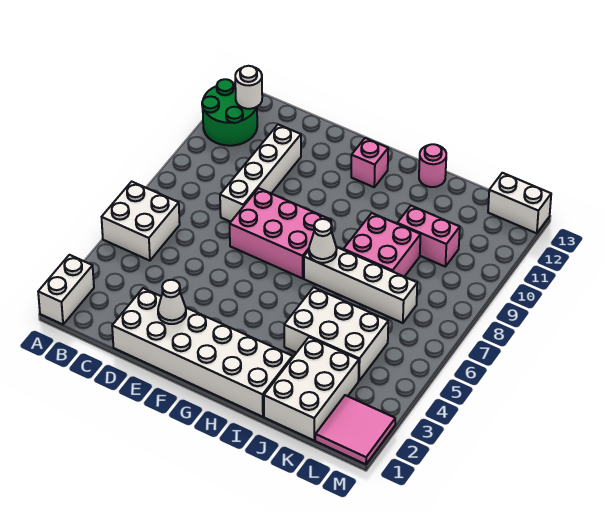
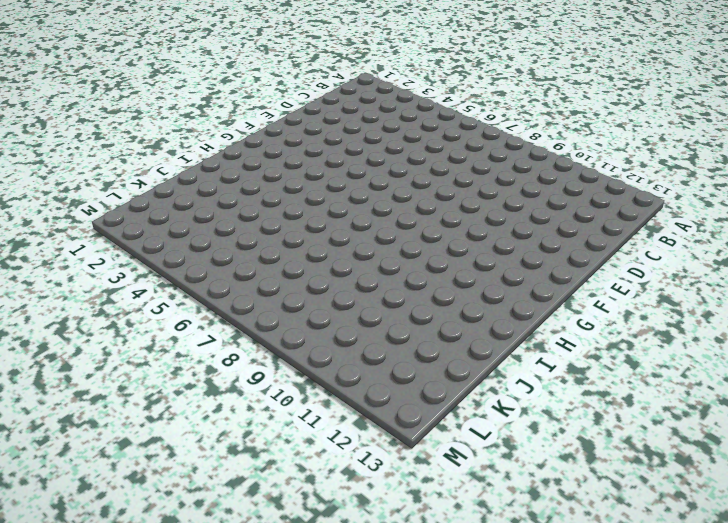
none -> white brick A1:A2 level 1
none -> white brick A5:B6 level 1
none -> green round brick A11:B12 level 1

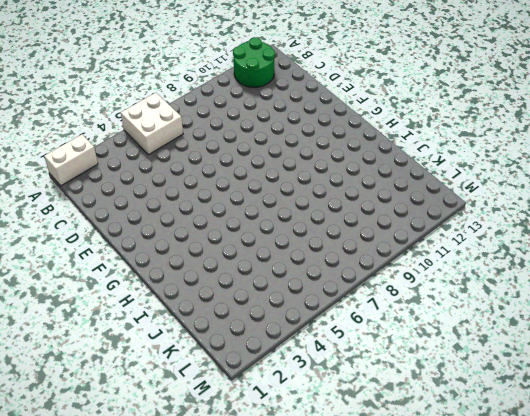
none -> white brick D1:I2 level 1
none -> white brick D8:D11 level 1
none -> pink brick E7:G8 level 1

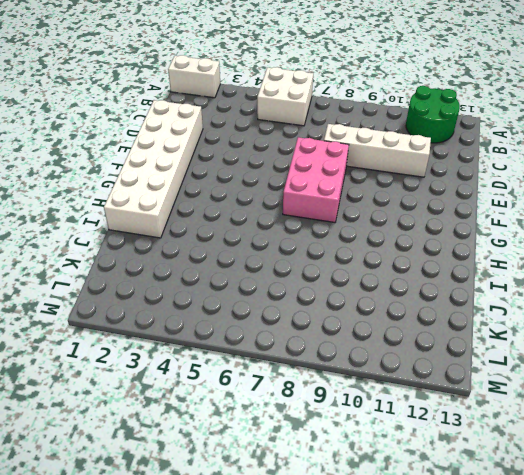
none -> pink brick G12 level 1
none -> white brick H7:K7 level 1
none -> white brick I4:K5 level 1

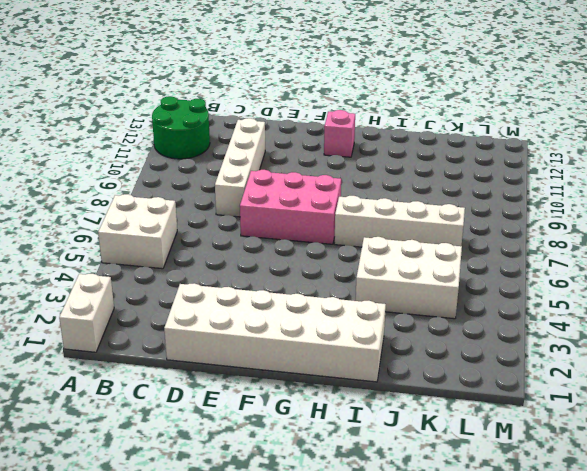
none -> pink brick I8:J9 level 1
none -> pink round brick I13 level 1
none -> white brick J1:K3 level 1

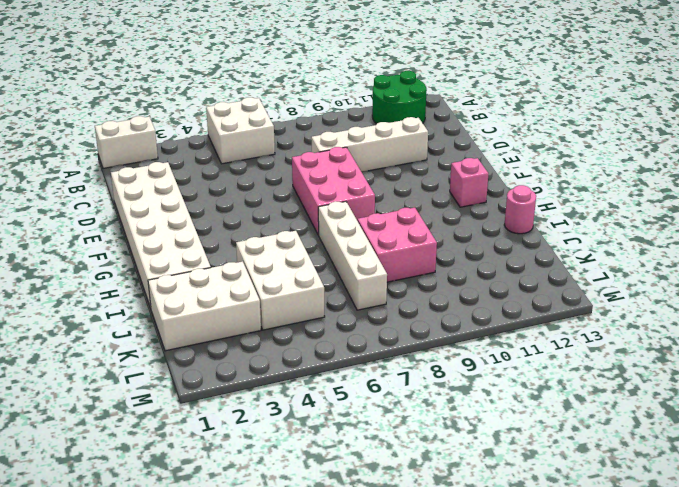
none -> pink brick J10:K10 level 1
none -> pink tile L1:M2 level 1
none -> white brick L13:M13 level 1

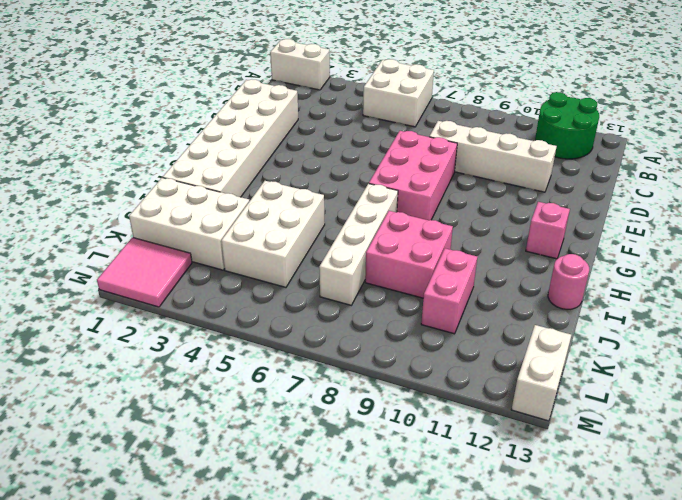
none -> white round brick B12 level 2
none -> white cone E2 level 2
none -> white cone H7 level 2

